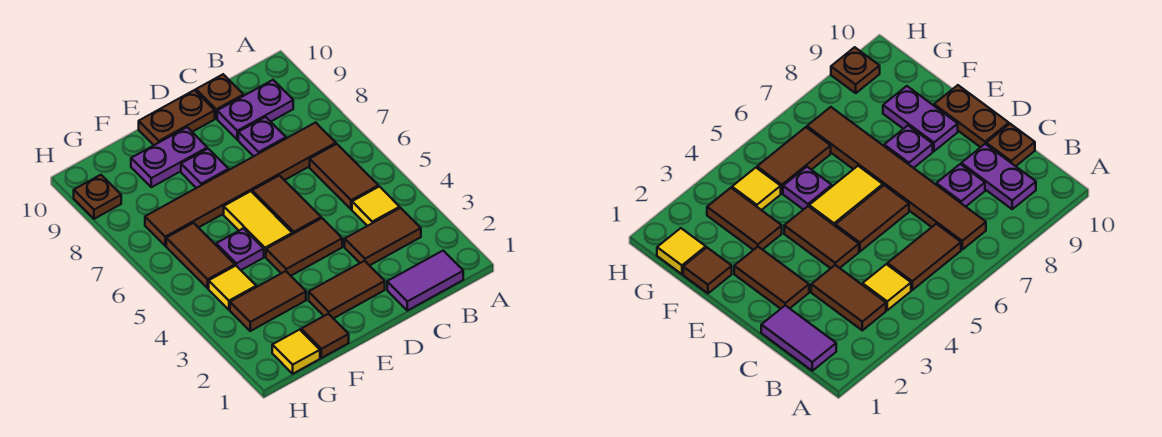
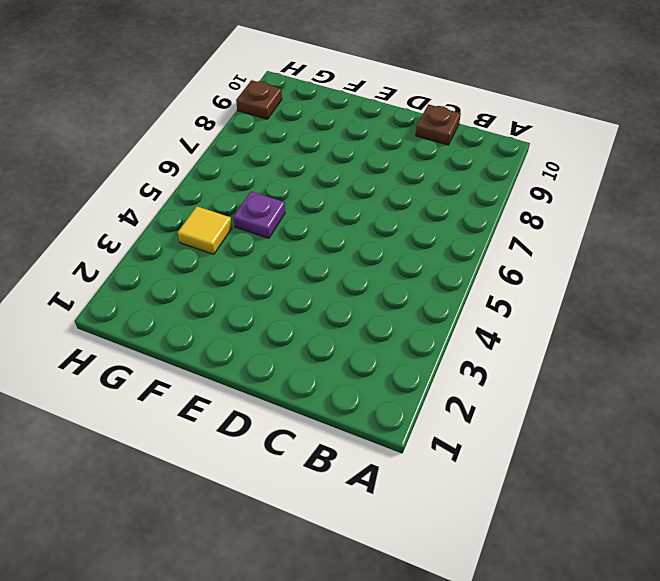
none -> purple tile B1:C1 level 1
none -> brown tile B3:C3 level 1
none -> yellow tile B4 level 1

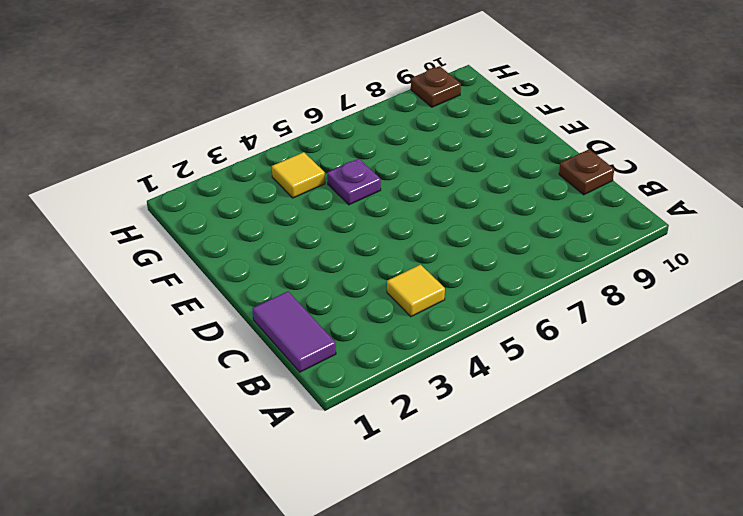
none -> brown tile B3:C3 level 1
none -> brown tile B5:B6 level 1
none -> brown tile B7:G7 level 1

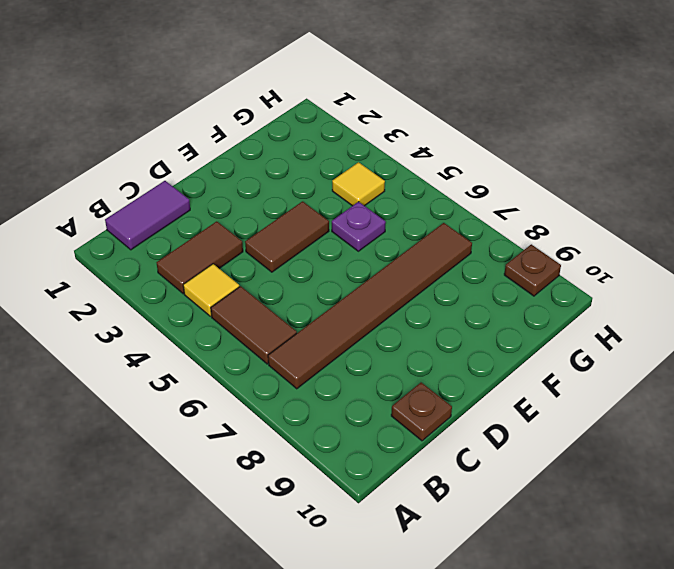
none -> purple plate B9:C9 level 1
none -> purple plate C8 level 1
none -> brown tile D2:E2 level 1

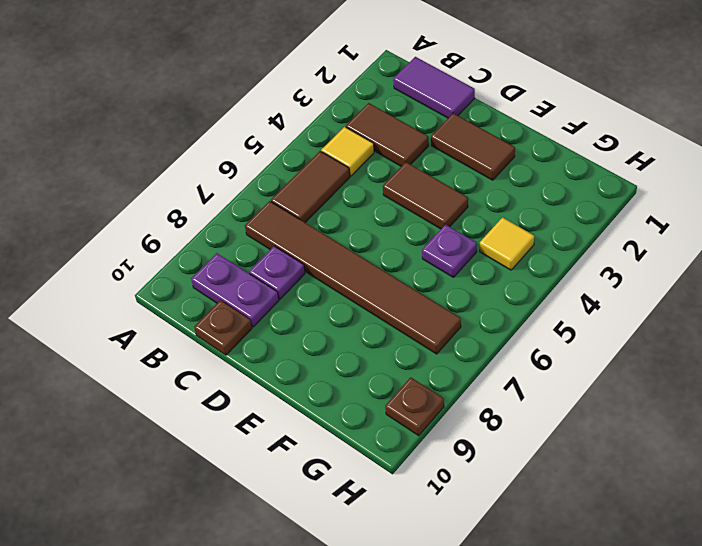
none -> brown tile D5:D6 level 1
none -> brown plate D10:E10 level 1
none -> yellow tile E5:E6 level 1

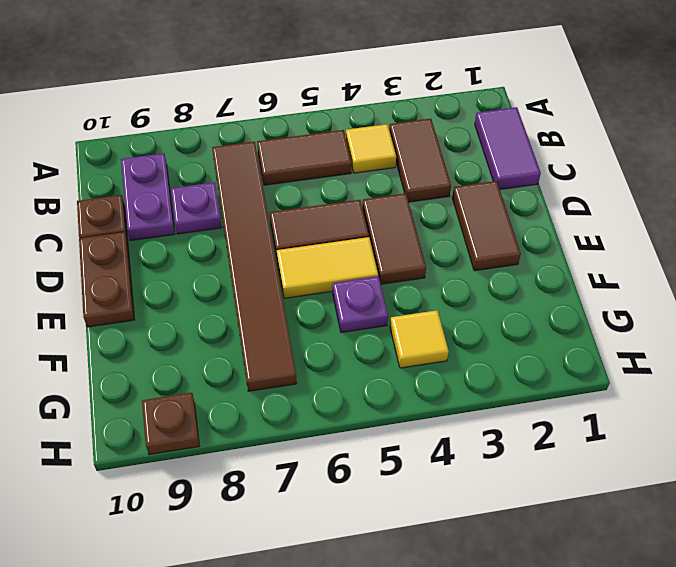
none -> purple plate E8 level 1
none -> purple plate E9:F9 level 1
none -> brown tile F1 level 1

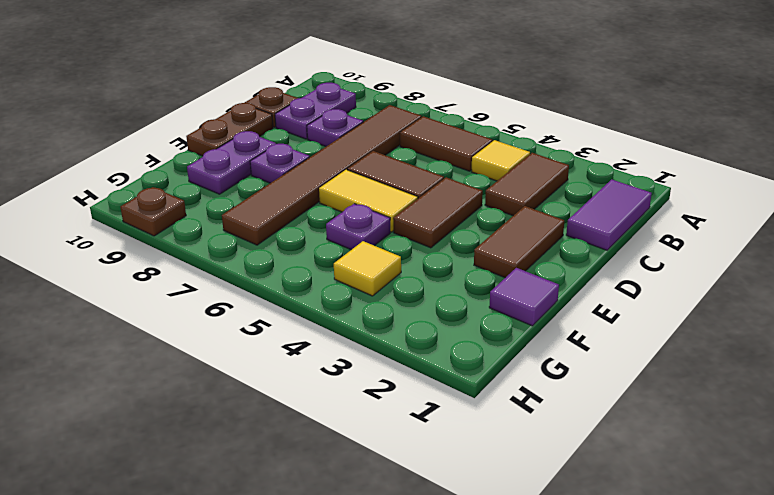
purple tile F1 level 1 -> brown tile F1 level 1
none -> brown tile F3:G3 level 1
none -> yellow tile G1 level 1
none -> brown tile G5:G6 level 1

